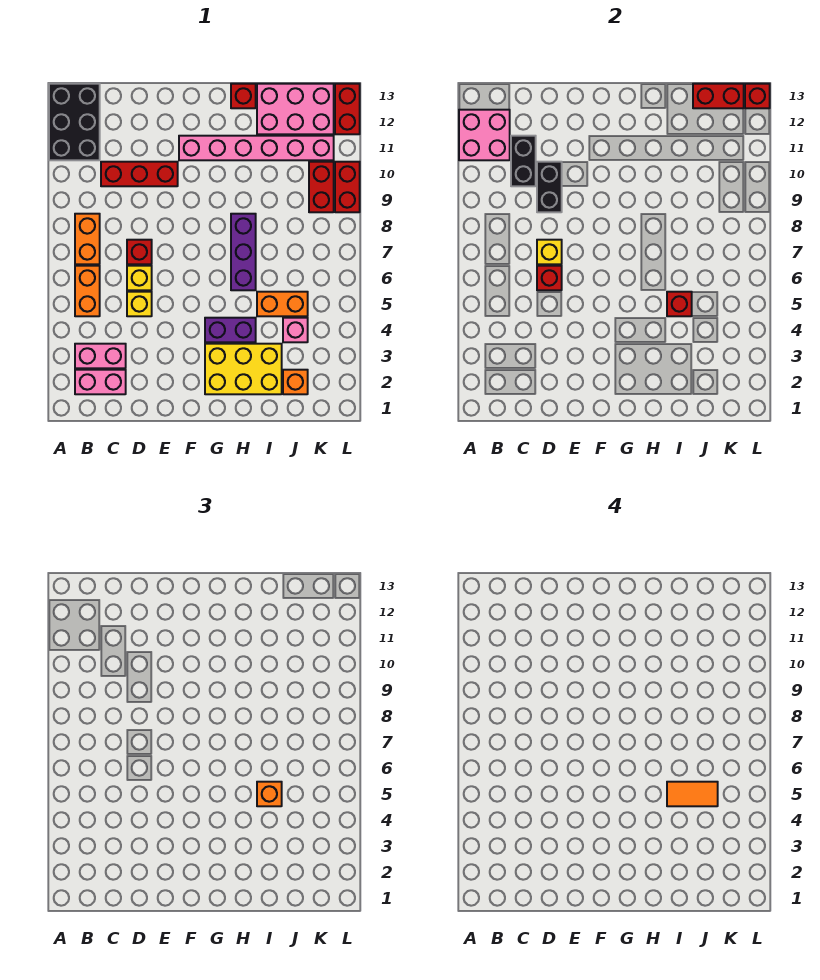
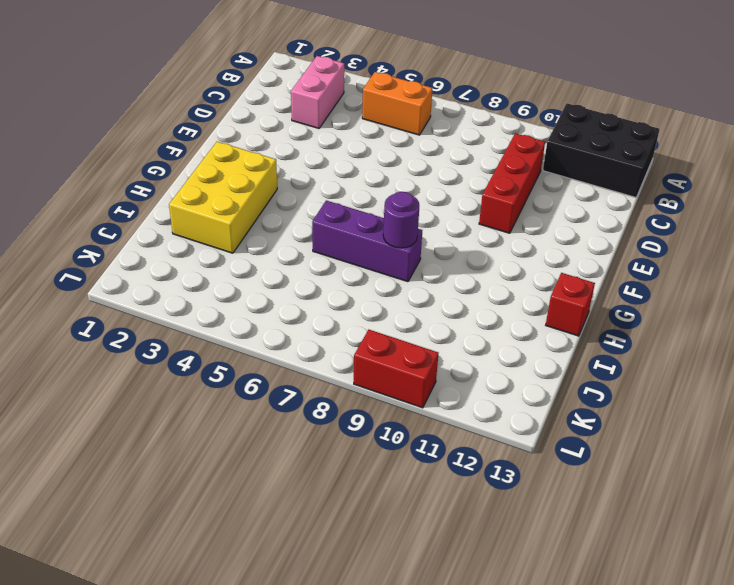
purple round brick H8 level 2 -> none
none -> pink brick B2:C2 level 1
none -> orange brick B7:B8 level 1
none -> yellow brick D5 level 1
none -> yellow brick D6 level 1

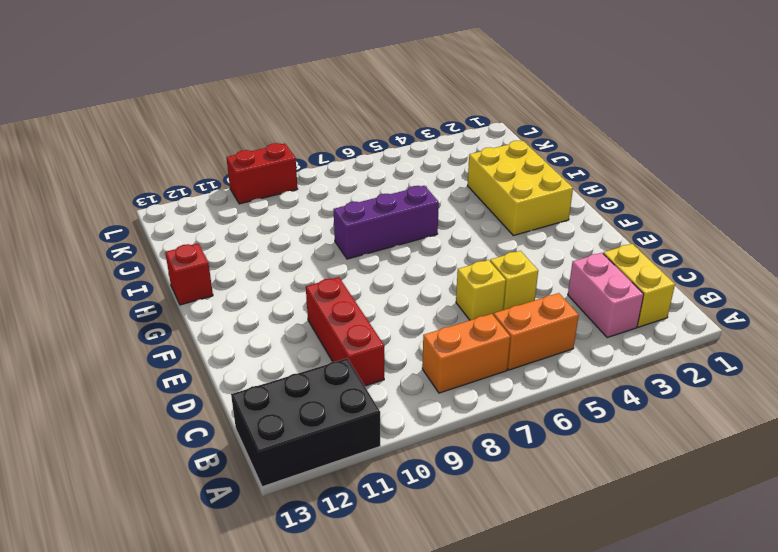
yellow brick B2:C2 level 1 -> pink brick B2:C2 level 1
none -> red brick D7 level 1
none -> pink brick F11:K11 level 1
none -> purple brick G4:H4 level 1
none -> orange brick I5:J5 level 1

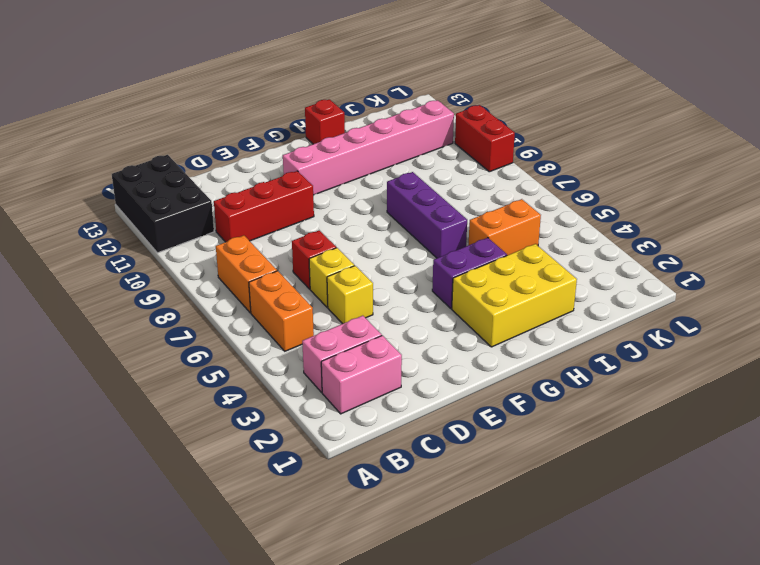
none -> pink brick I12:K13 level 1
none -> orange brick J2 level 1
none -> pink brick J4 level 1
none -> red brick K9:K10 level 1

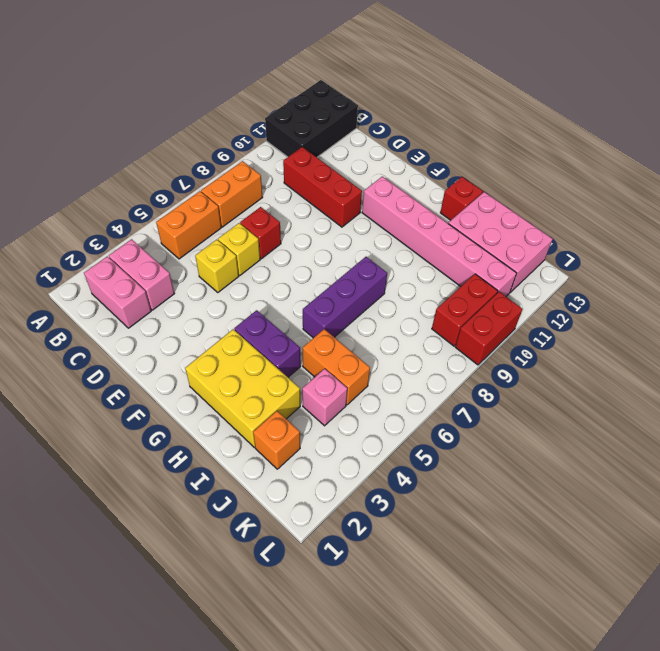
none -> red brick L12:L13 level 1
none -> pink brick A11:B12 level 2
none -> black brick C10:C11 level 2
none -> red brick D6 level 2

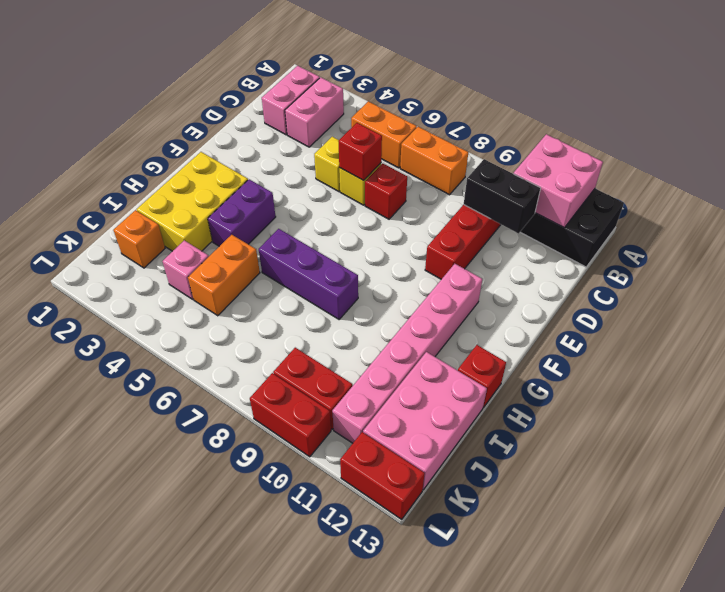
none -> yellow brick D7 level 2
none -> black brick D9:D10 level 2
none -> red brick I5 level 2
none -> red brick J13:K13 level 2

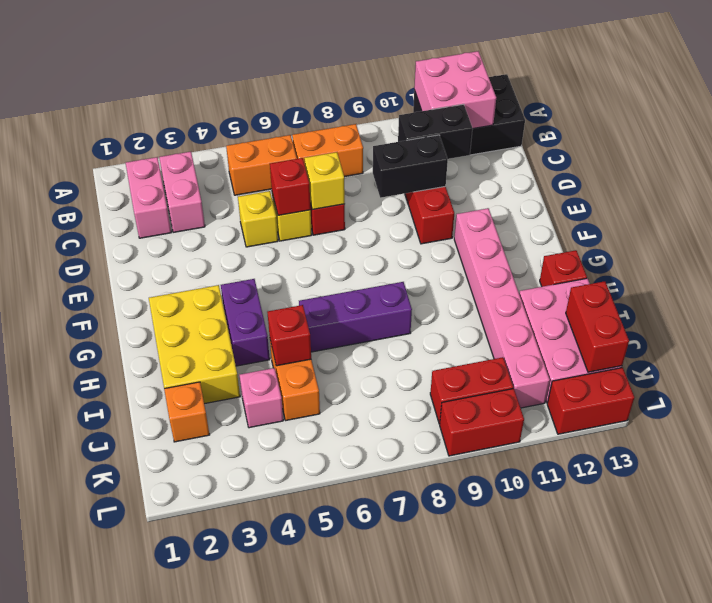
none -> red brick L13 level 2
none -> orange brick I5 level 3
none -> orange tile I5:J5 level 4

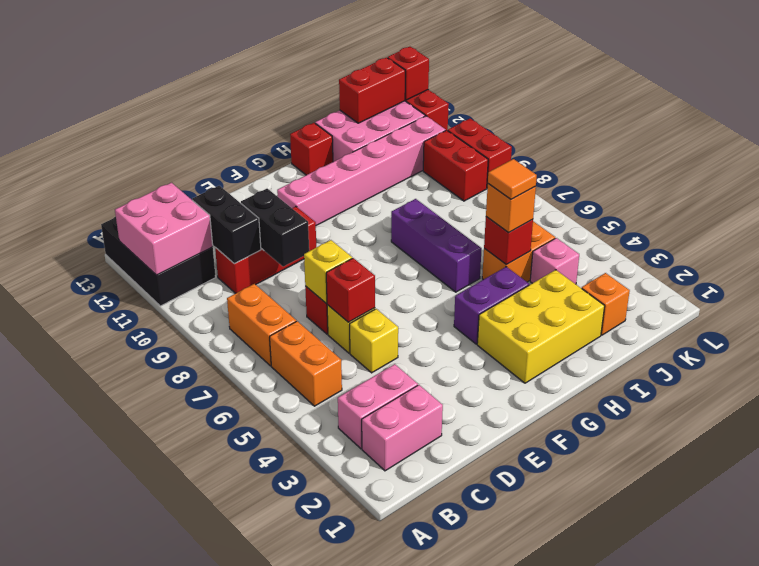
orange tile I5 level 4 -> orange tile I5:J5 level 4

